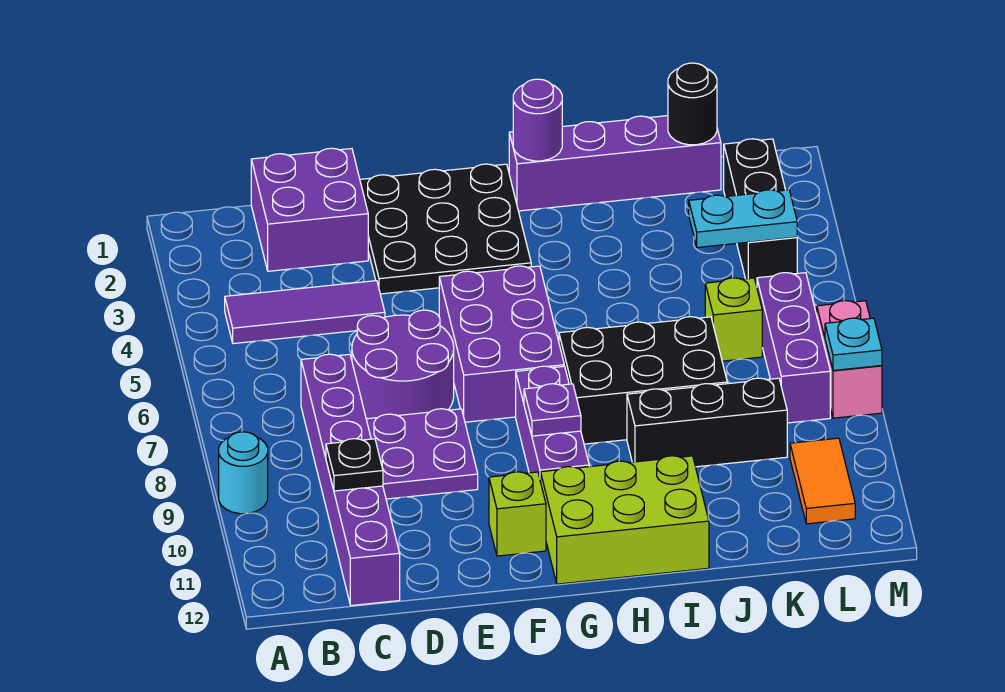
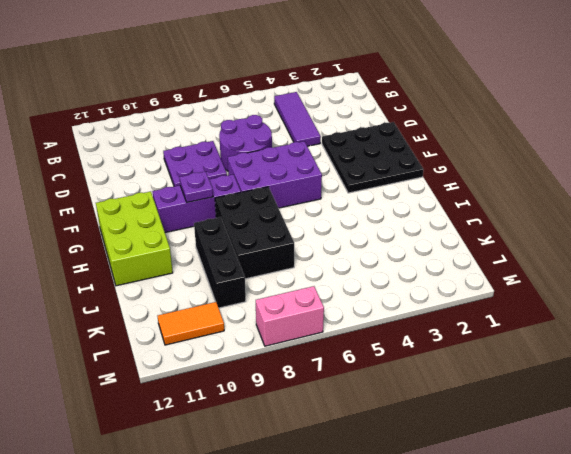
none -> cyan round brick A9 level 1
none -> purple brick C1:D2 level 1
none -> purple brick C7:C12 level 1

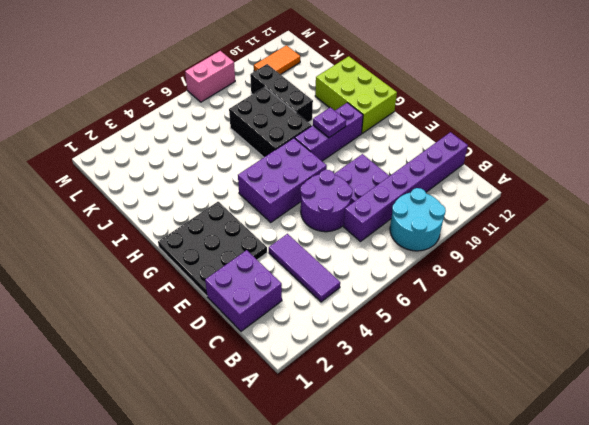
cyan round brick A8:B9 level 1 -> cyan round brick A9 level 1
none -> lime brick F11 level 1
none -> purple brick H1:K1 level 1
none -> lime brick K6 level 1

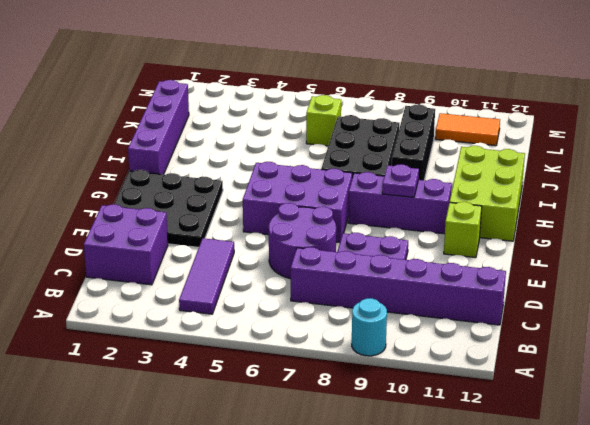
none -> black brick L2:L4 level 1
none -> purple brick L6:L8 level 1
none -> pink brick M7:M8 level 1

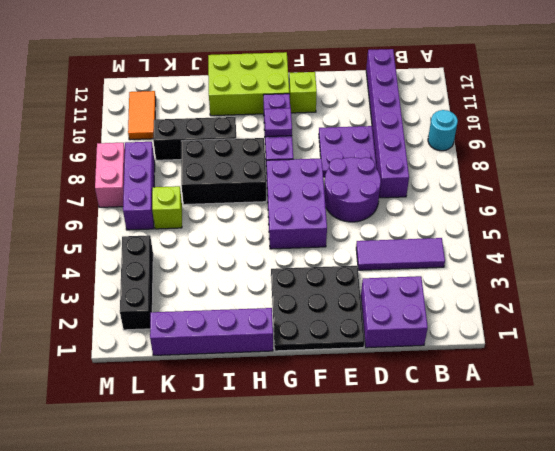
none -> black plate C10 level 2
none -> purple round brick H1 level 2
none -> black round brick K1 level 2

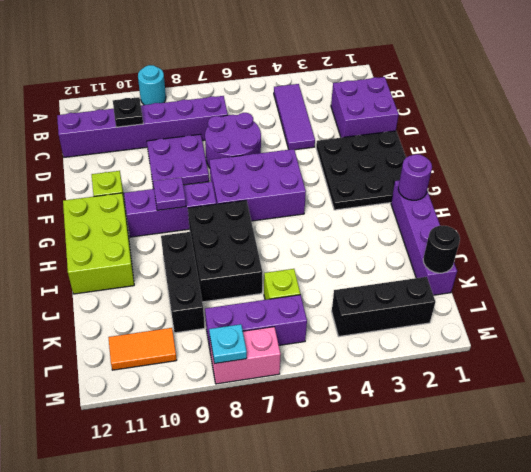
none -> cyan plate K4:L4 level 2

